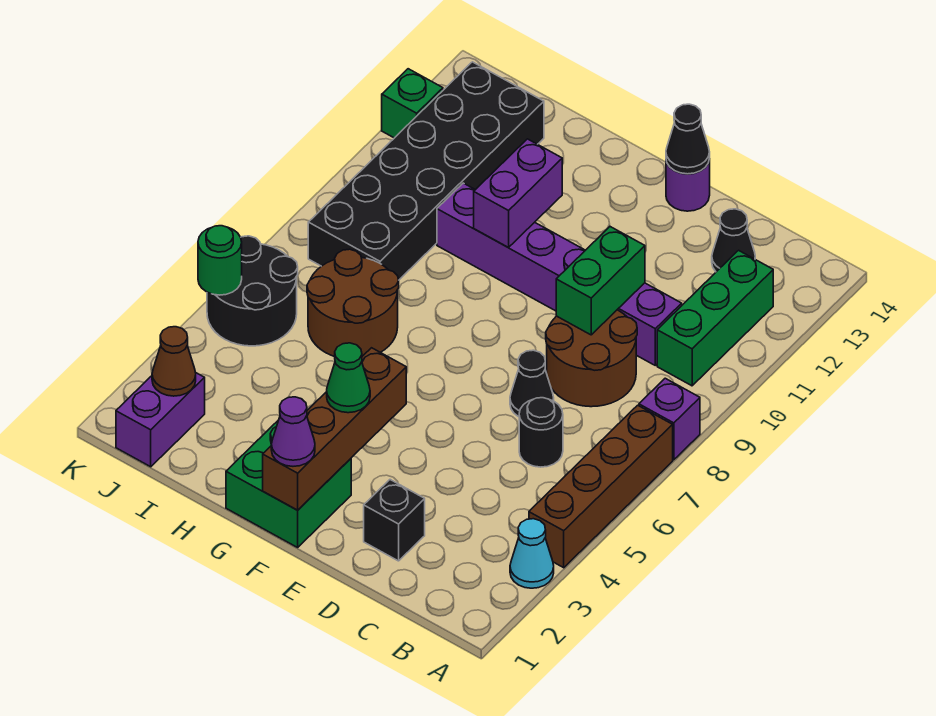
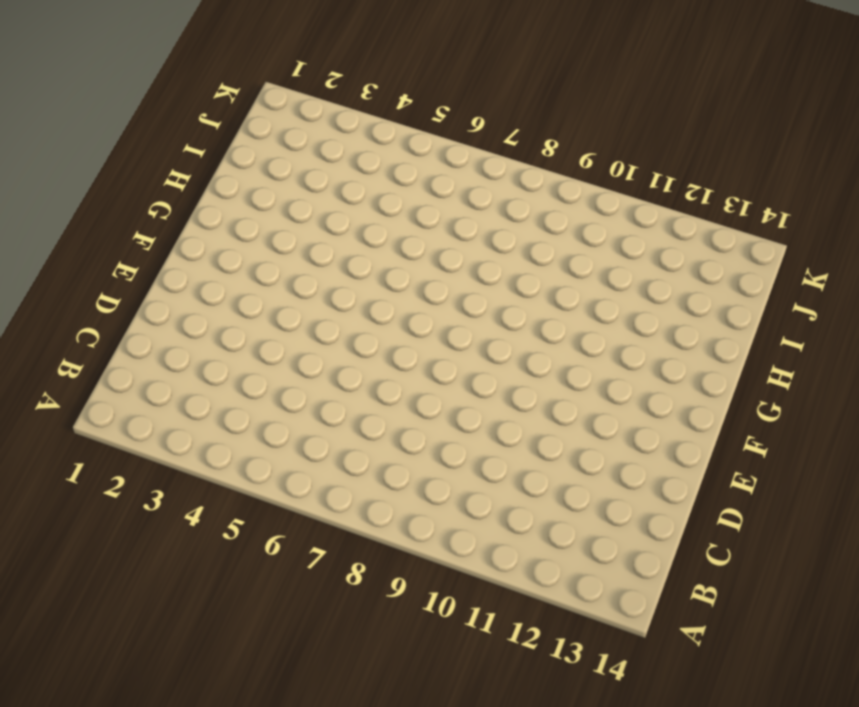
none -> cyan cone A3 level 1
none -> brown brick A4:A7 level 1
none -> purple brick A8 level 1

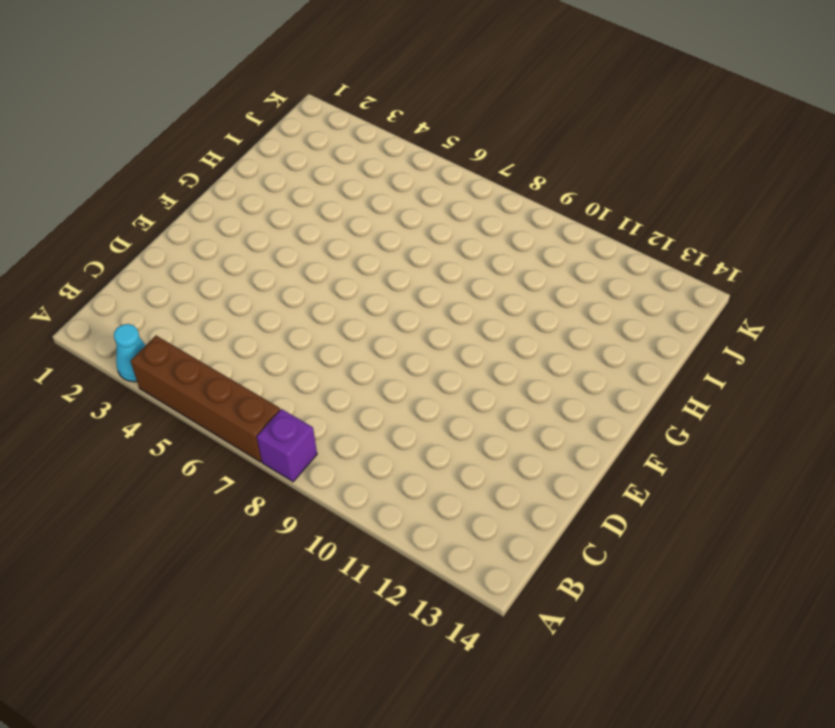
none -> green brick B10:B12 level 1
none -> black round brick C6 level 1
none -> brown round brick C8:D9 level 1

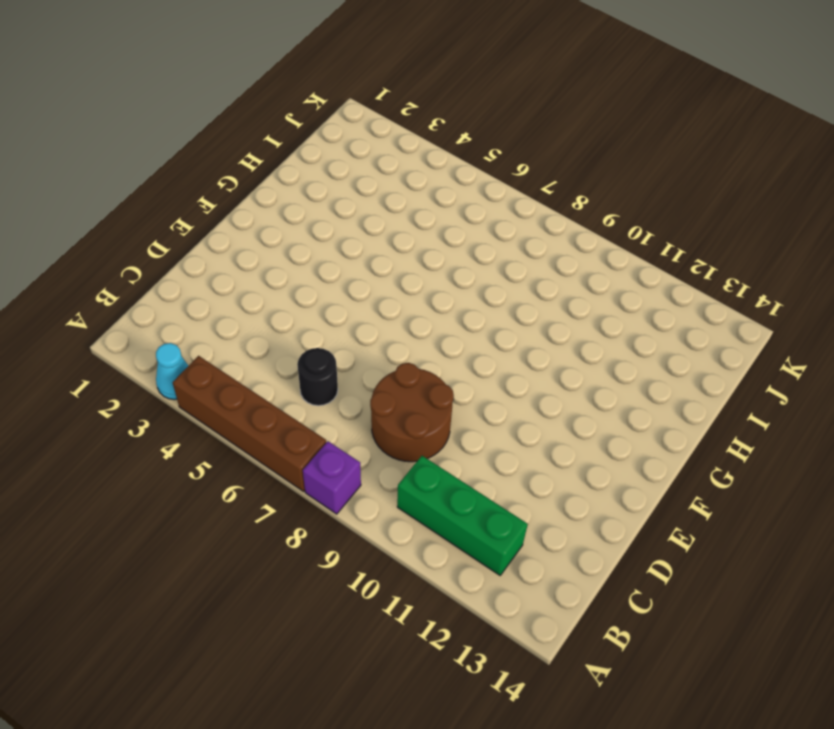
none -> purple brick C10:H10 level 1
none -> black cone C13 level 1
none -> black brick D2 level 1

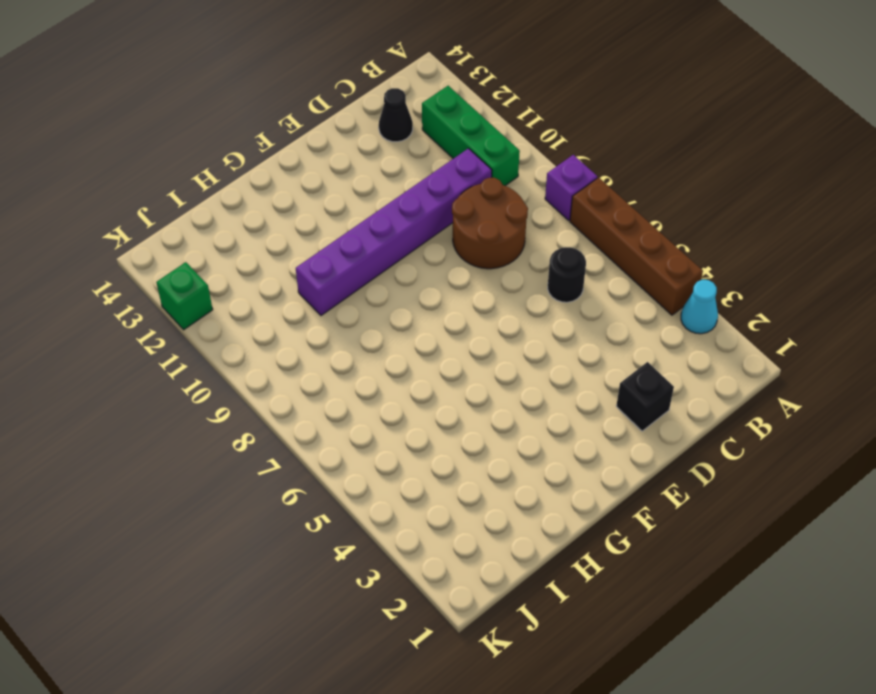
none -> black cone D7 level 1
none -> purple round brick E14 level 1
none -> green brick F1:G2 level 1

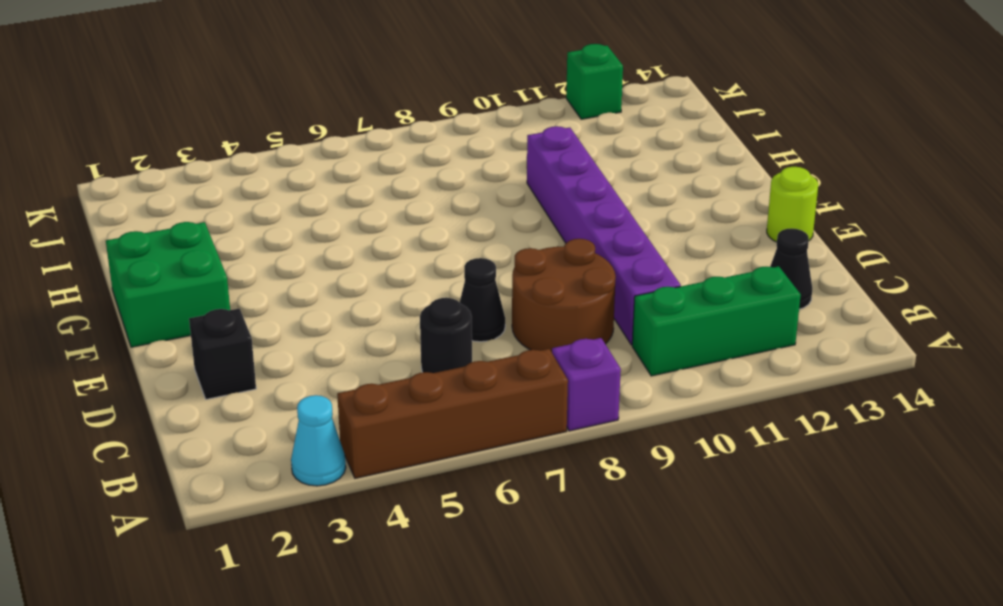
lime round brick E14 level 1 -> purple round brick E14 level 1
none -> brown round brick H6:I7 level 1
none -> black brick I8:J13 level 1
none -> purple brick J1:J2 level 1

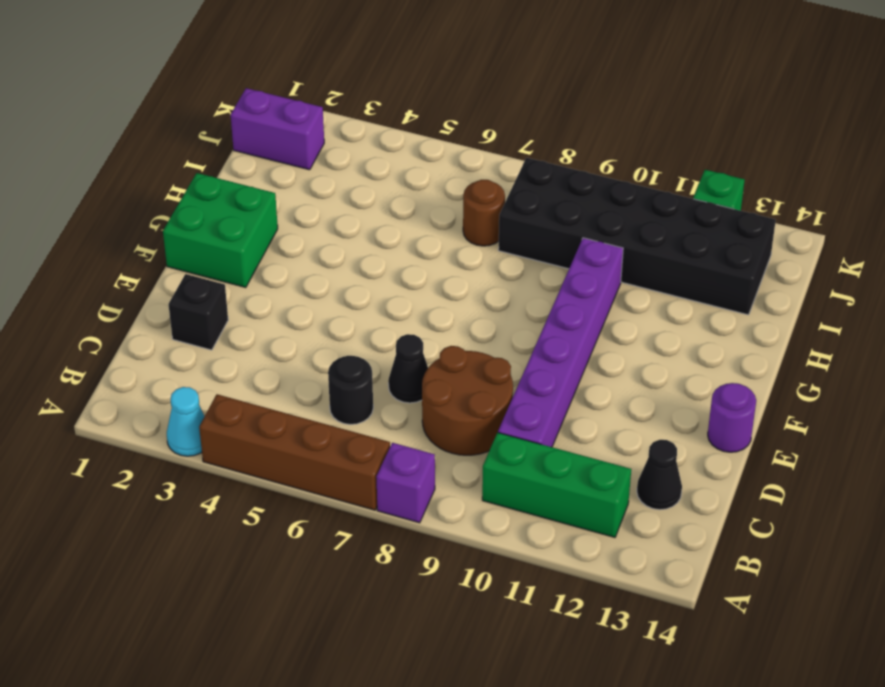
brown round brick I7 level 1 -> brown round brick H6:I7 level 1
none -> black round brick J5:K6 level 1
none -> green brick D9:D10 level 2
none -> black cone E14 level 2

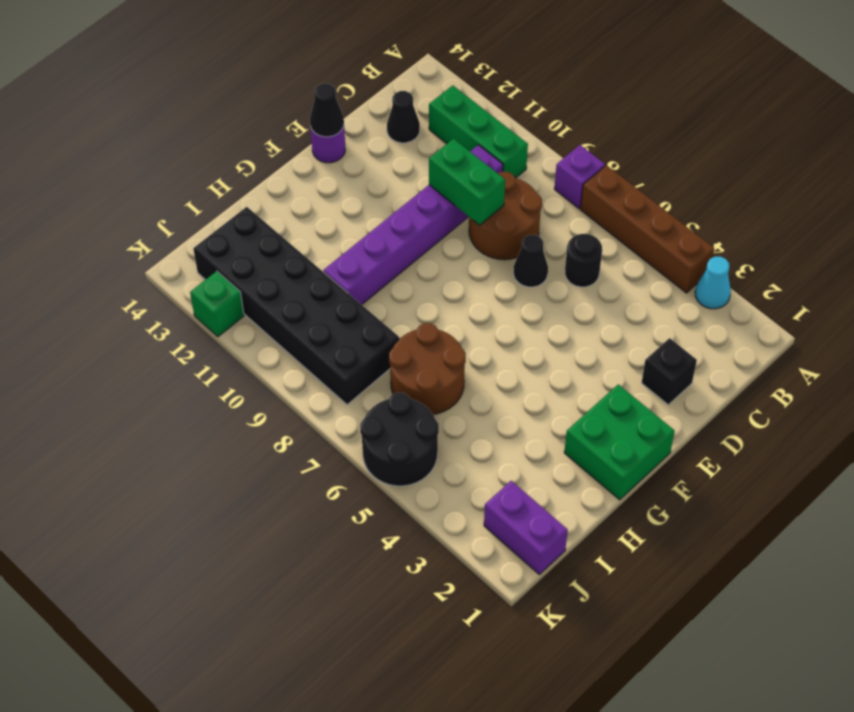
none -> brown brick F1:F4 level 2
none -> purple brick G10:G11 level 2
none -> brown cone J2 level 2

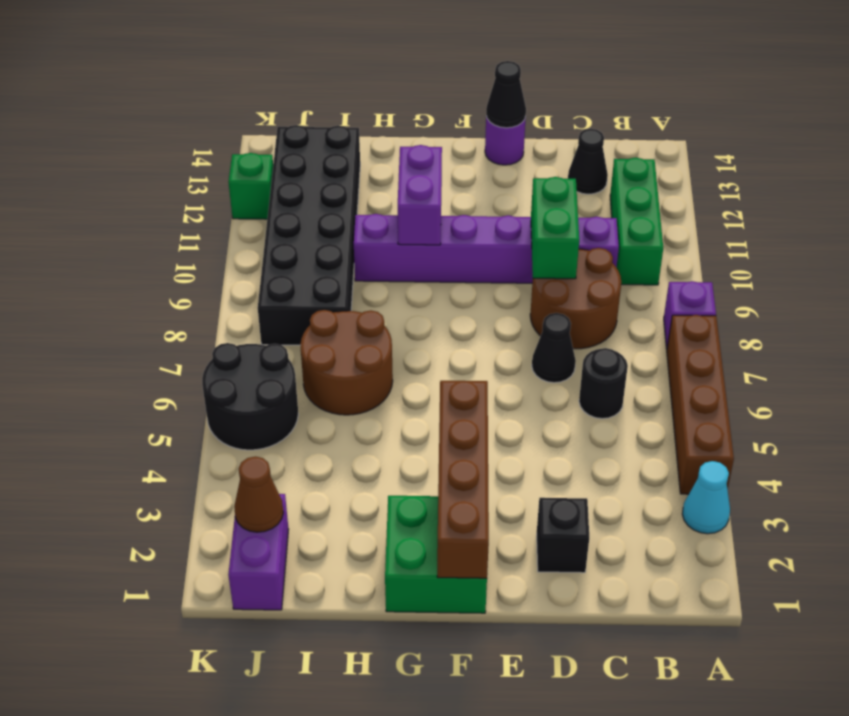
none -> green round brick K5 level 2
none -> purple cone F1 level 3
none -> green cone F3 level 3

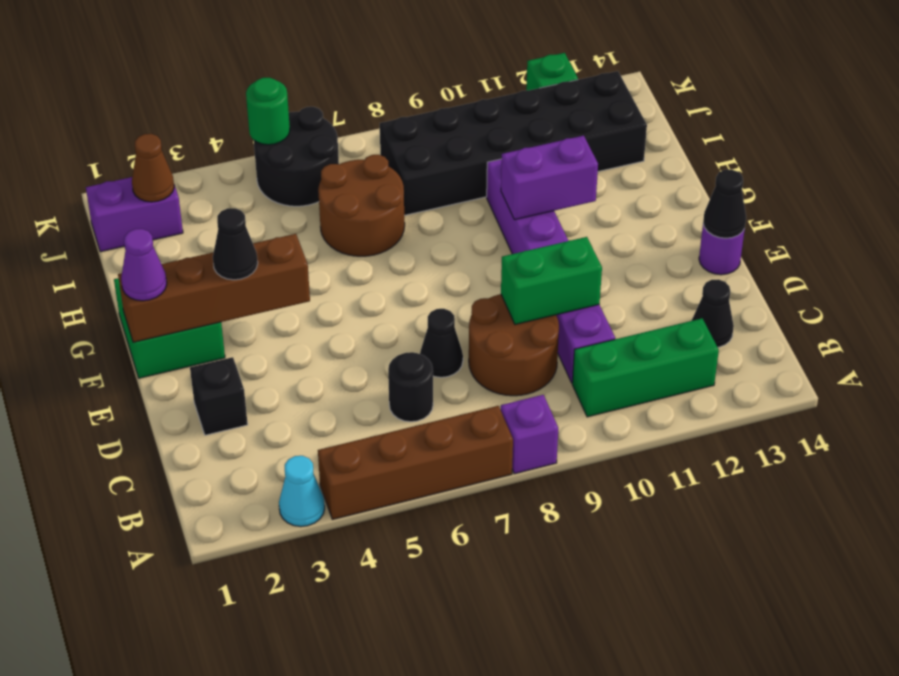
black cone F3 level 3 -> green cone F3 level 3

